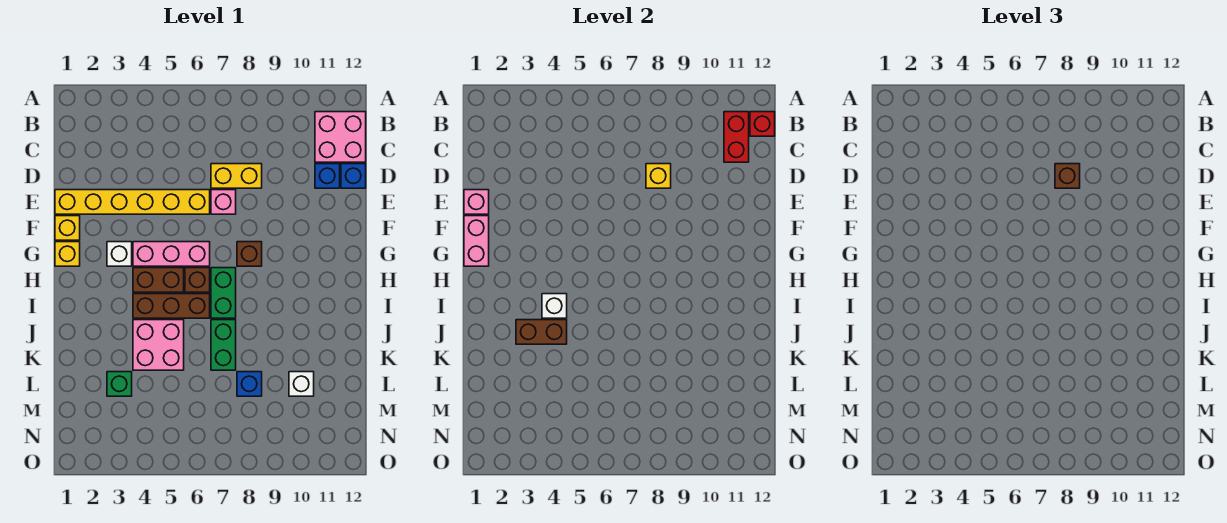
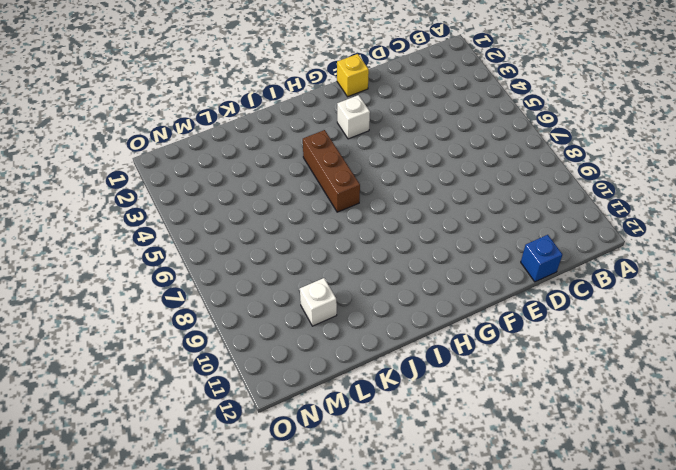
none -> pink brick B11:C12 level 1
none -> yellow brick D7:D8 level 1
none -> blue brick D11 level 1

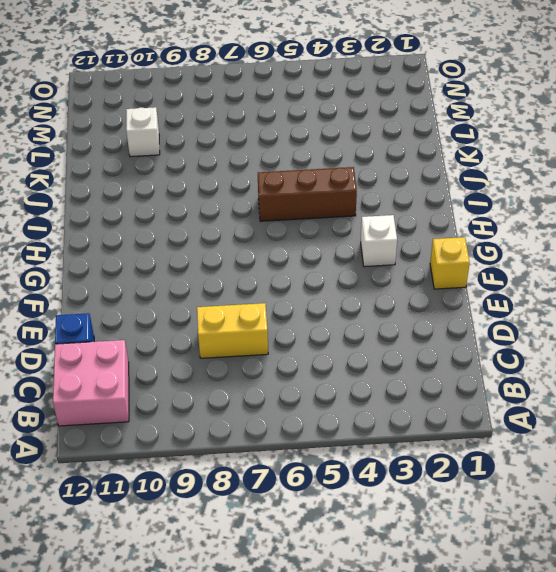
none -> blue brick D11 level 1
none -> yellow brick E1:E6 level 1
none -> pink brick E7 level 1

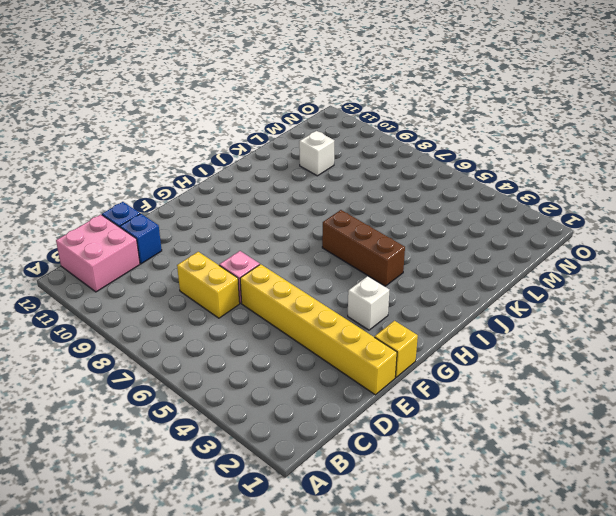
none -> yellow brick G1 level 1
none -> pink brick G4:G6 level 1
none -> brown brick G8 level 1

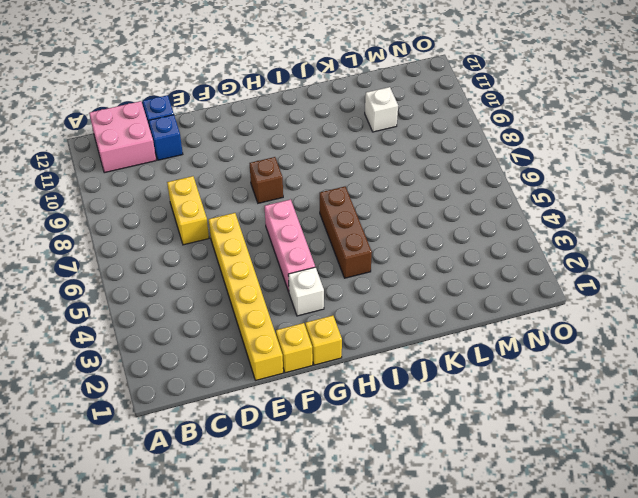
none -> pink brick E7 level 1
none -> brown brick H4:H5 level 1
none -> brown brick H6 level 1

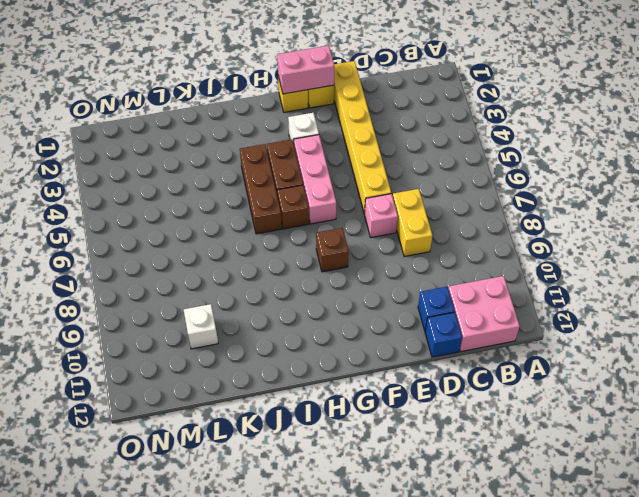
none -> green brick H7:I7 level 1
none -> pink brick J4:K5 level 1
none -> green brick J7:K7 level 1

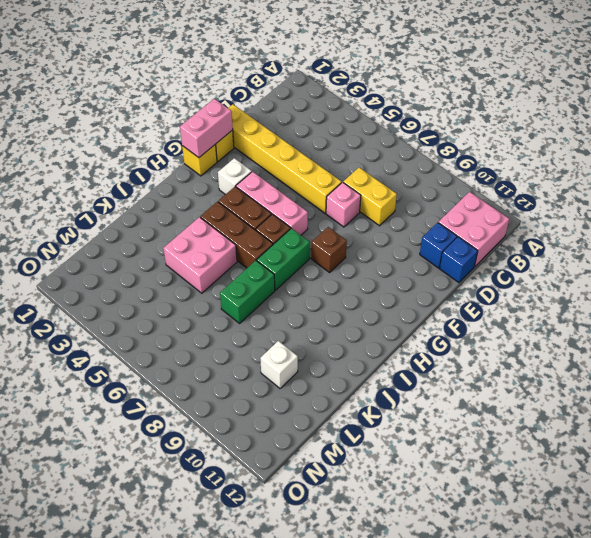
none -> green brick L3 level 1
none -> blue brick L8 level 1
none -> red brick B11:C11 level 2

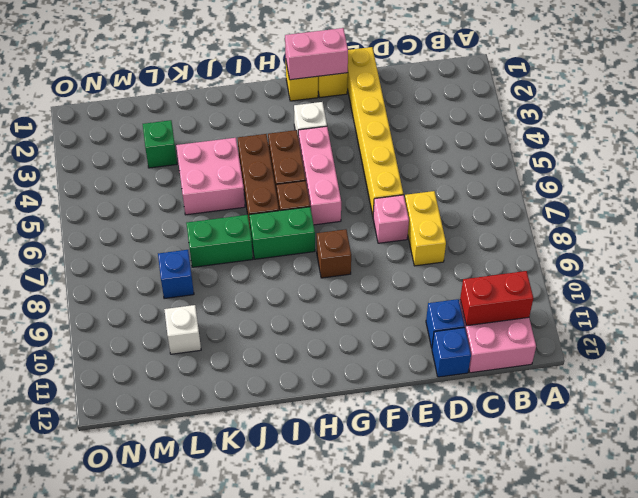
none -> red brick B12 level 2
none -> yellow brick D8 level 2
none -> pink brick E1 level 2

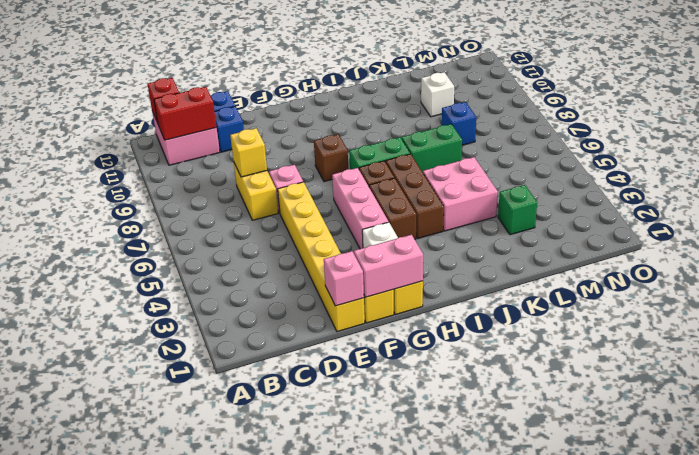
none -> white brick I4 level 2
none -> brown brick J3:J4 level 2
none -> brown brick D8 level 3

